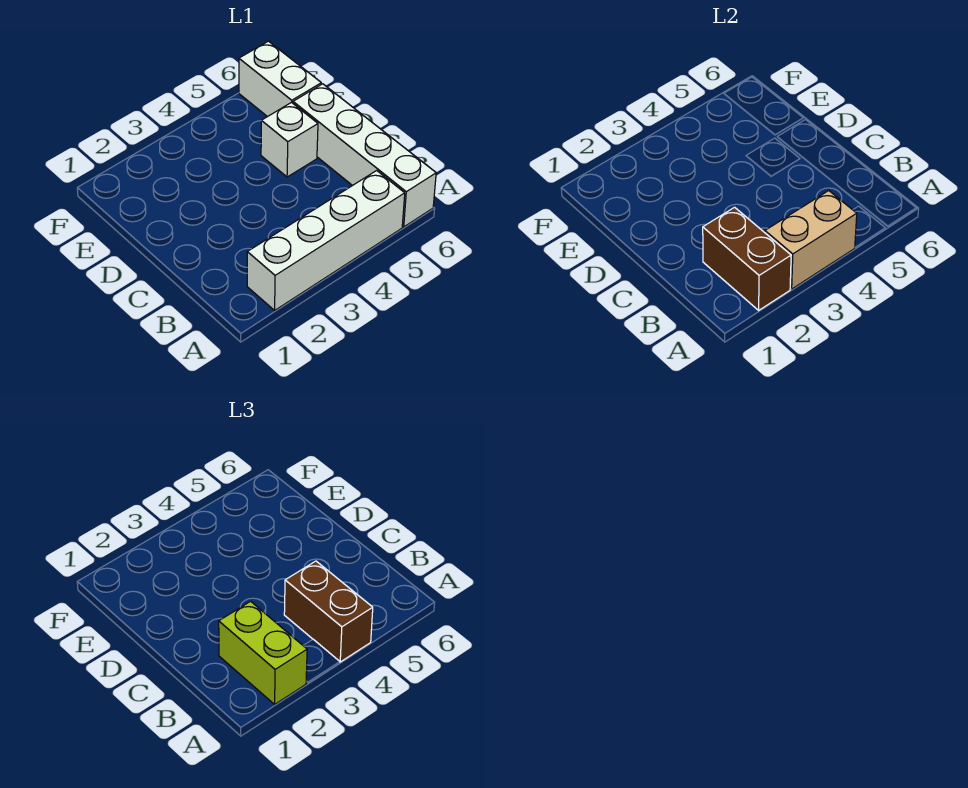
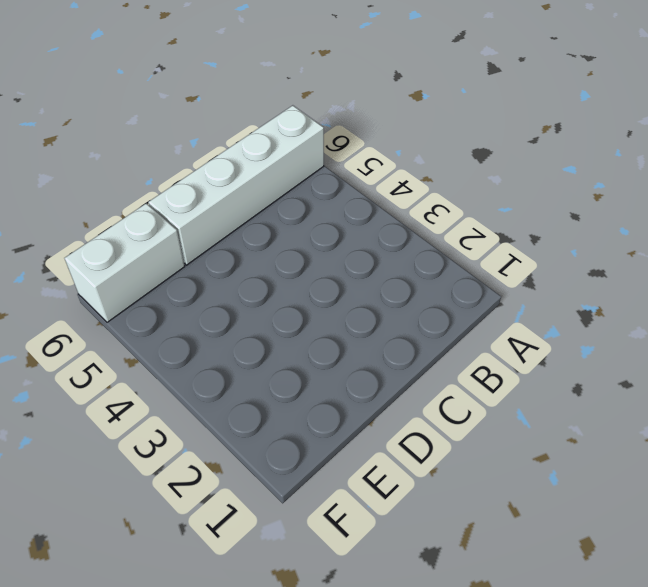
none -> white brick A2:A5 level 1
none -> white brick D5 level 1

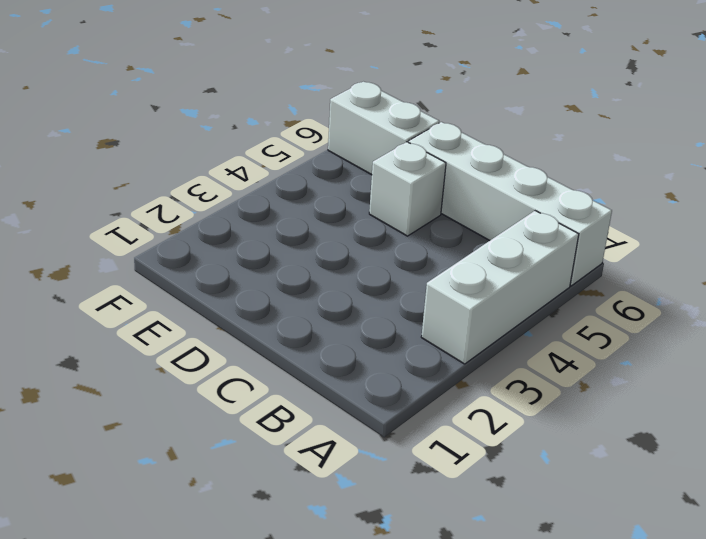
white brick A3:A5 level 1 -> white brick A2:A5 level 1
none -> brown brick A2:B2 level 2
none -> tan brick A3:A4 level 2

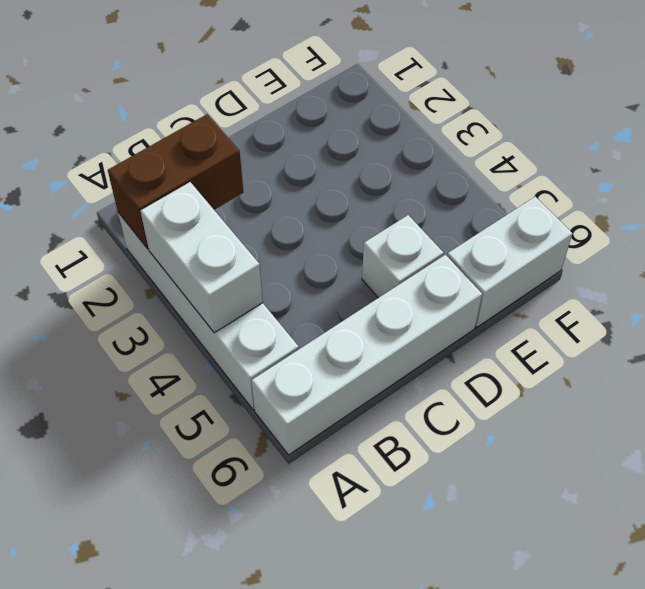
white brick A3:A4 level 2 -> tan brick A3:A4 level 2
none -> lime brick A2:B2 level 3
none -> brown brick A4:B4 level 3

